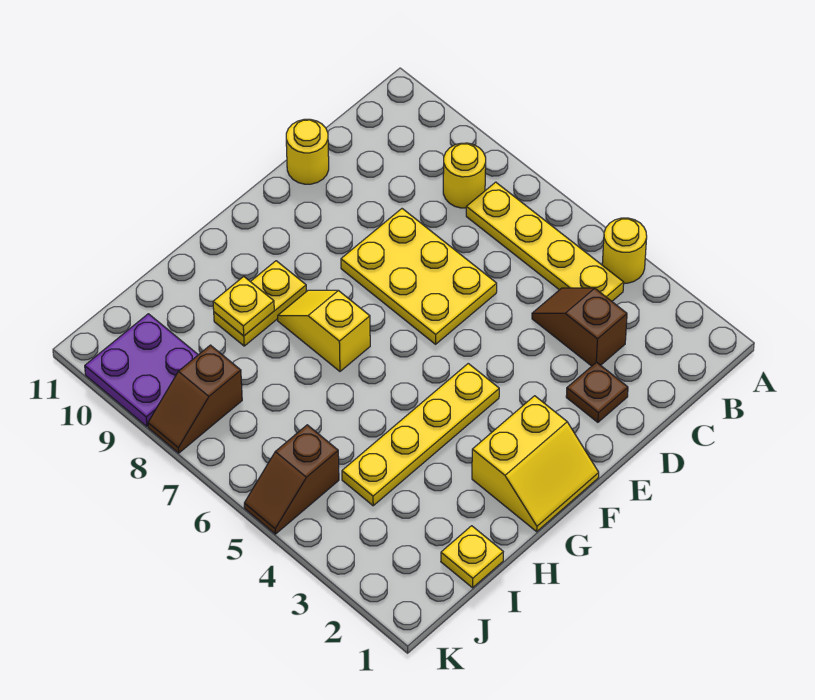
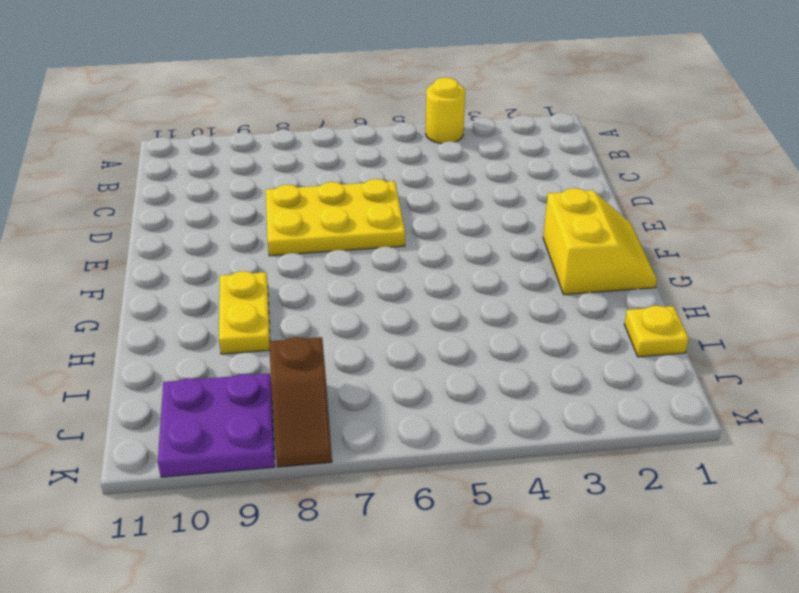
none -> yellow plate B4:B7 level 1
none -> yellow round brick B8 level 1
none -> brown slope C3:C4 level 1 top 3

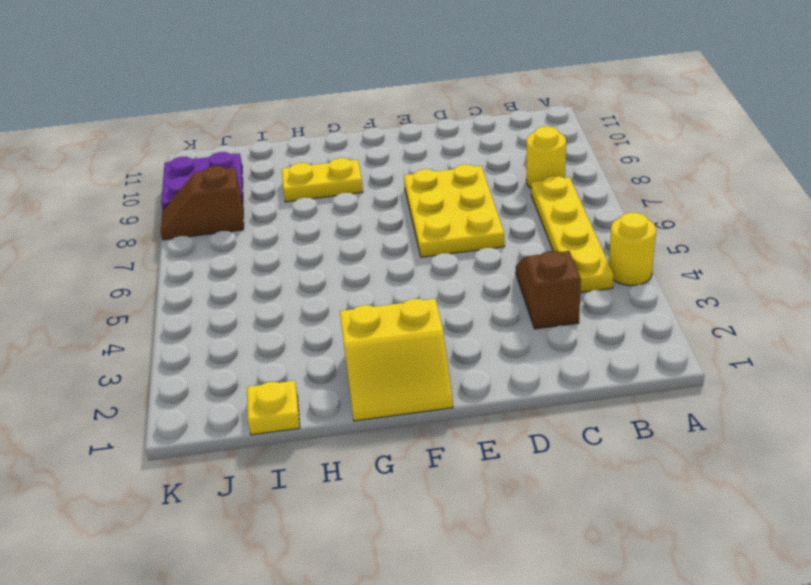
none -> brown plate D2 level 1
none -> yellow round brick D11 level 1
none -> yellow plate F4:I4 level 1

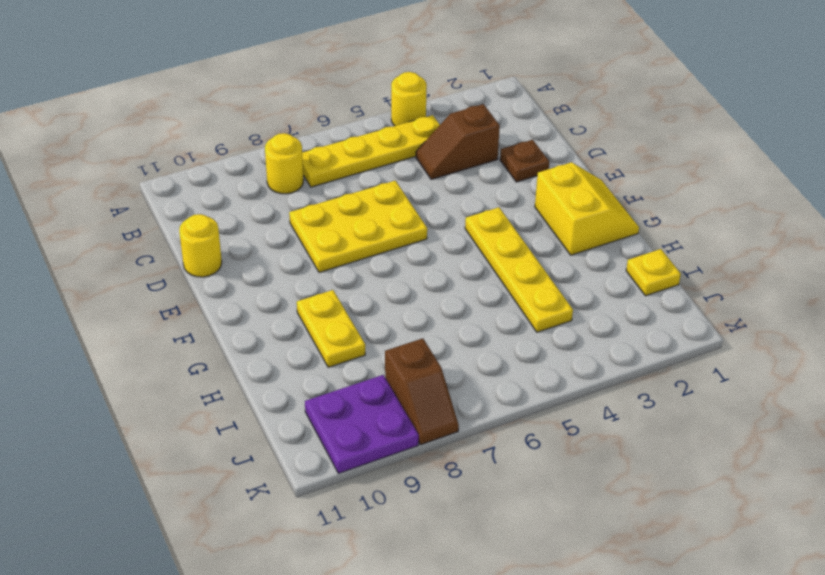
none -> yellow slope G7:G8 level 1 top 7
none -> brown slope J5:K5 level 1 top J
none -> yellow plate H9 level 2

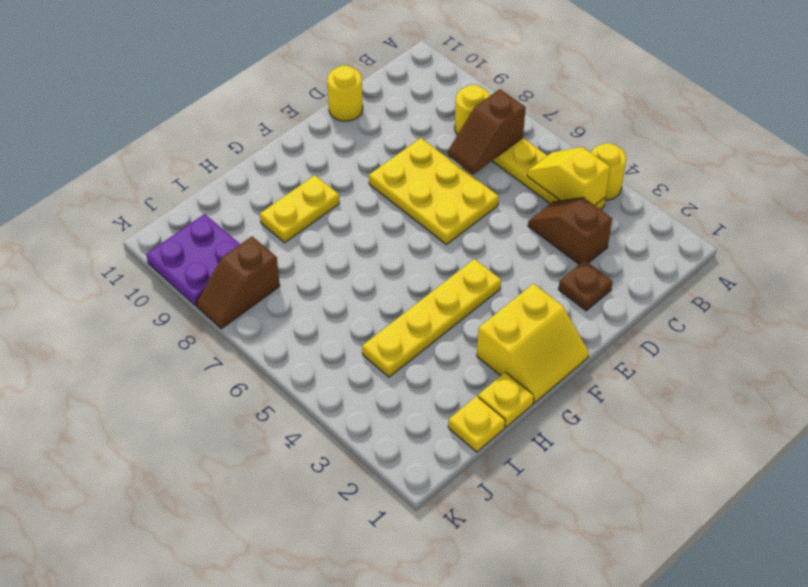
yellow slope B4:B5 level 2 top 4 -> yellow slope G7:G8 level 1 top 7
brown slope B7:C7 level 2 top B -> brown slope J5:K5 level 1 top J
yellow plate H1 level 1 -> yellow plate H9 level 2

